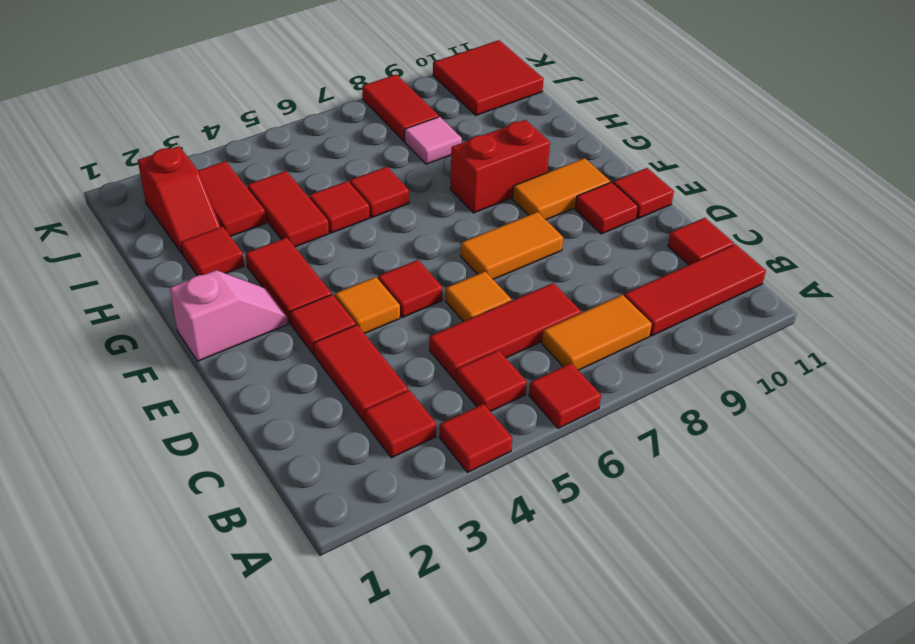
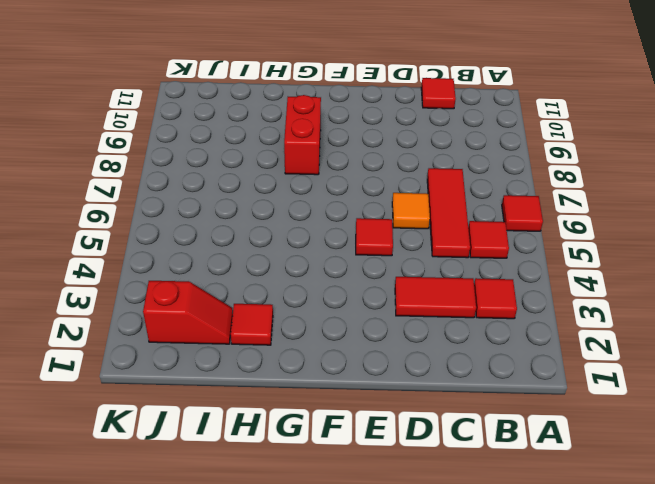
none -> red tile A4 level 1
none -> orange tile B7:B8 level 1
none -> red tile B9:B11 level 1

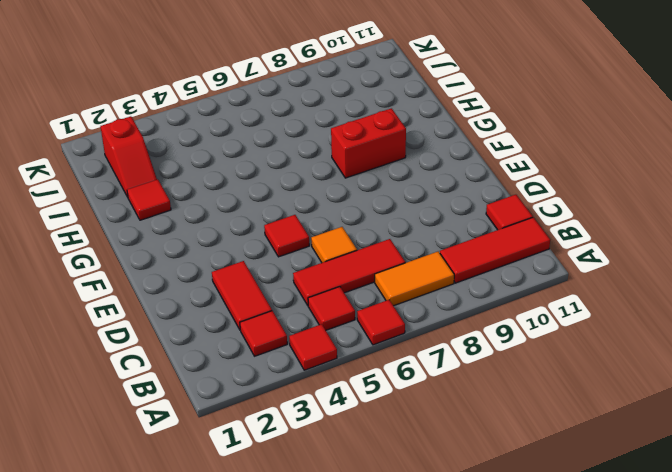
none -> red tile E3 level 1
none -> orange tile E4 level 1
none -> orange tile E7:E8 level 1

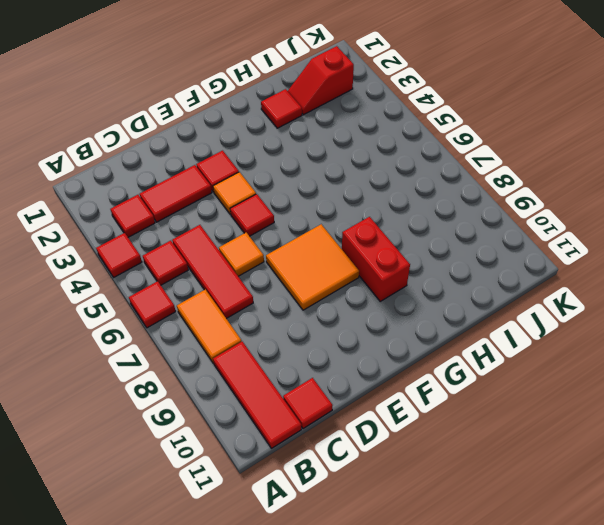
orange tile E7:F8 level 1 -> orange tile E7:E8 level 1
none -> red tile E10 level 1
none -> red tile E11 level 1
none -> pink slope F1:F2 level 1 top 1

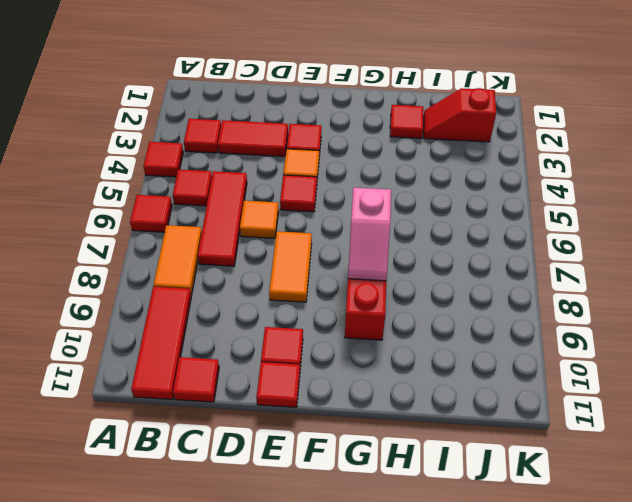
pink slope G7:G8 level 2 top 7 -> pink slope F1:F2 level 1 top 1
none -> red tile F3:G3 level 1
none -> orange tile F9:F10 level 1
none -> red tile H4:I4 level 1

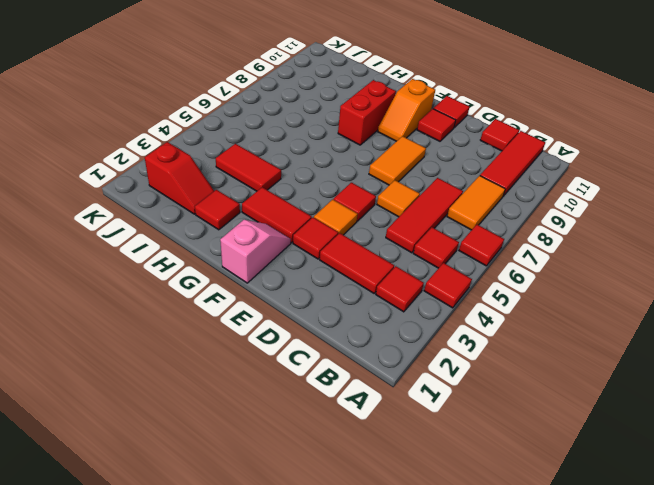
orange slope F9:F10 level 1 top 10 -> orange tile F9:F10 level 1
none -> red tile H5 level 1
none -> red tile H6 level 1
none -> red tile I3:J3 level 1

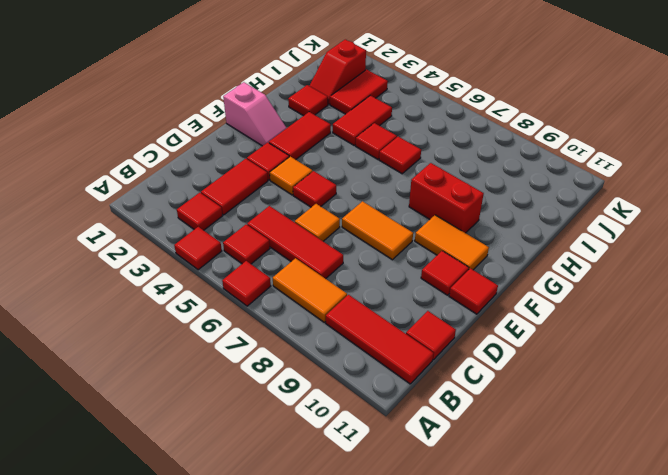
none -> pink tile I8 level 1
none -> red tile J8:K8 level 1
none -> red tile J10:K11 level 1

